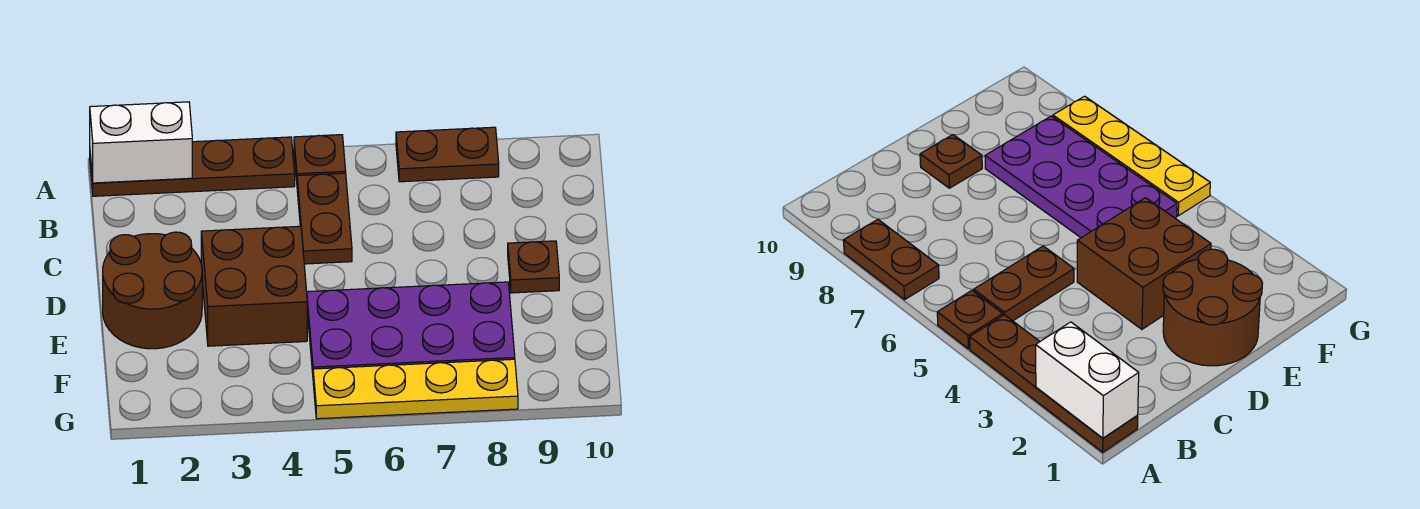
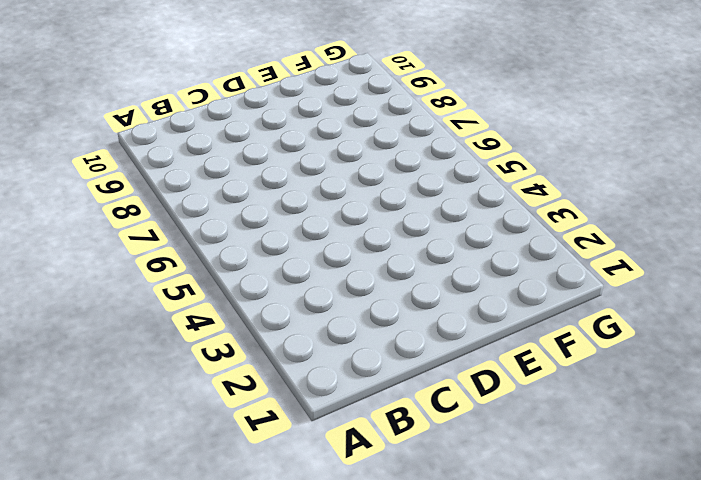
none -> brown plate A1:A4 level 1
none -> brown plate A5 level 1

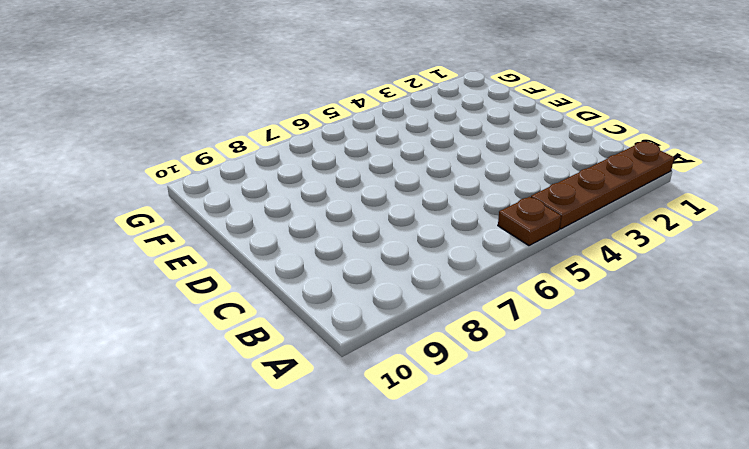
none -> brown plate A7:A8 level 1
none -> brown plate B5:C5 level 1

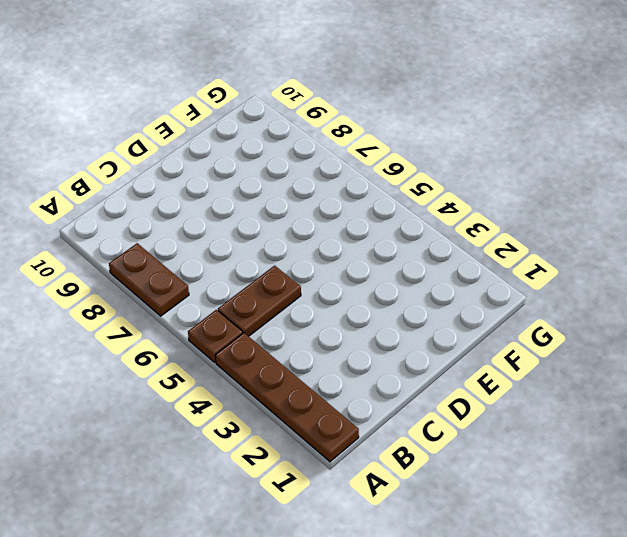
none -> brown round brick D1:E2 level 1
none -> brown brick D3:E4 level 1

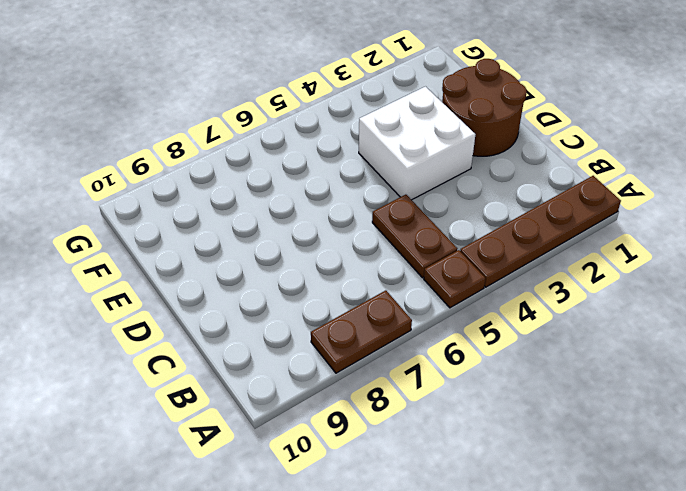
white brick D3:E4 level 1 -> brown brick D3:E4 level 1
none -> brown plate D9 level 1
none -> purple plate E5:F8 level 1

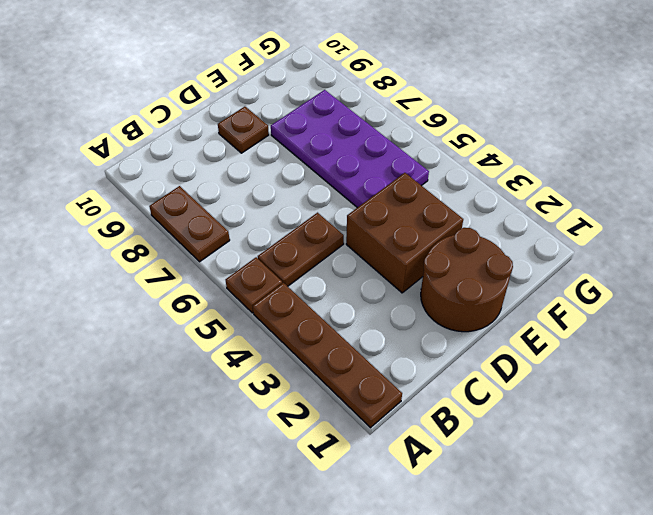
none -> yellow plate G5:G8 level 1
none -> white brick A1:A2 level 2

